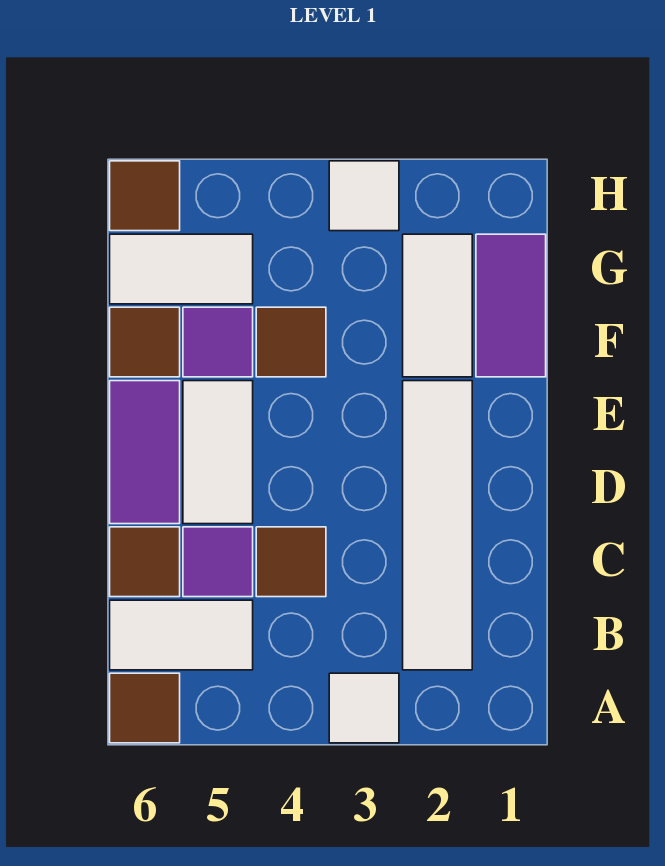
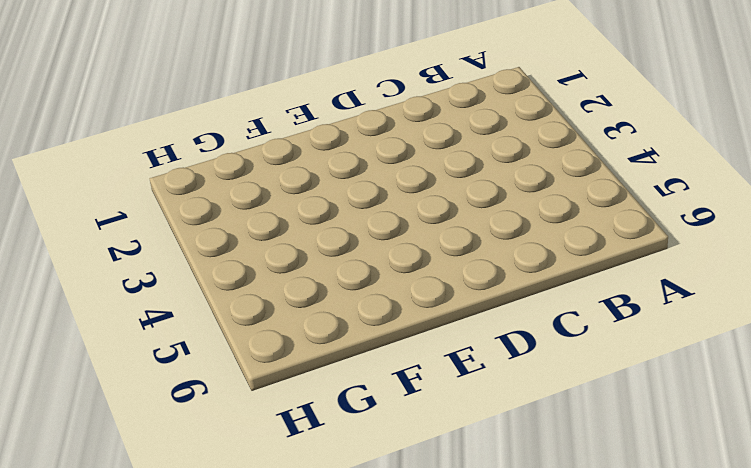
none -> white tile A3 level 1
none -> brown tile A6 level 1
none -> white tile B2:E2 level 1

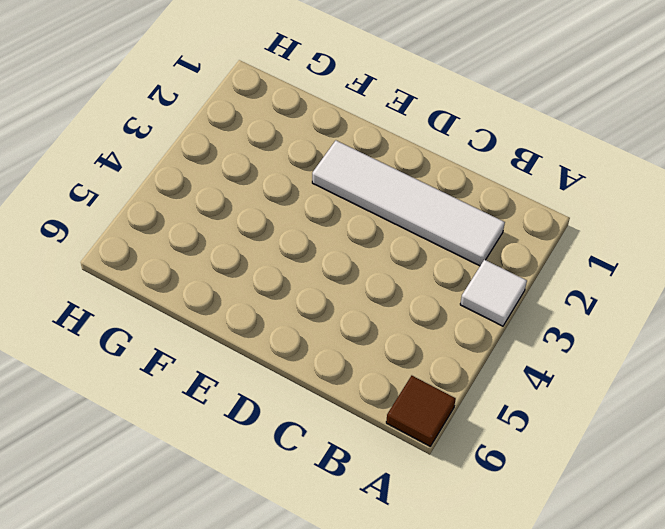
none -> white tile B5:B6 level 1
none -> brown tile C4 level 1
none -> purple tile C5 level 1

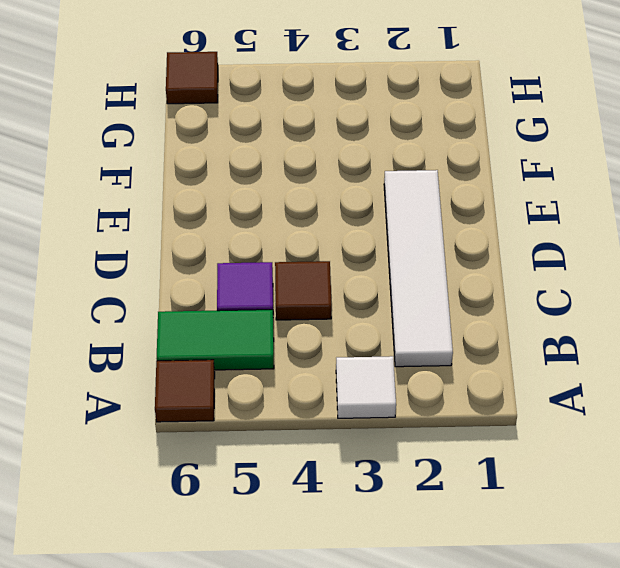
green tile B5:B6 level 1 -> white tile B5:B6 level 1
none -> brown tile C6 level 1
none -> white tile D5:E5 level 1
none -> purple tile D6:E6 level 1

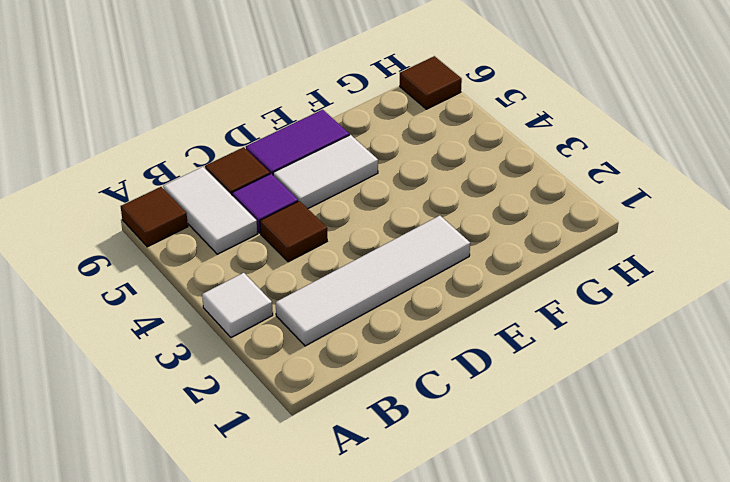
none -> purple tile F1:G1 level 1
none -> white tile F2:G2 level 1
none -> brown tile F4 level 1

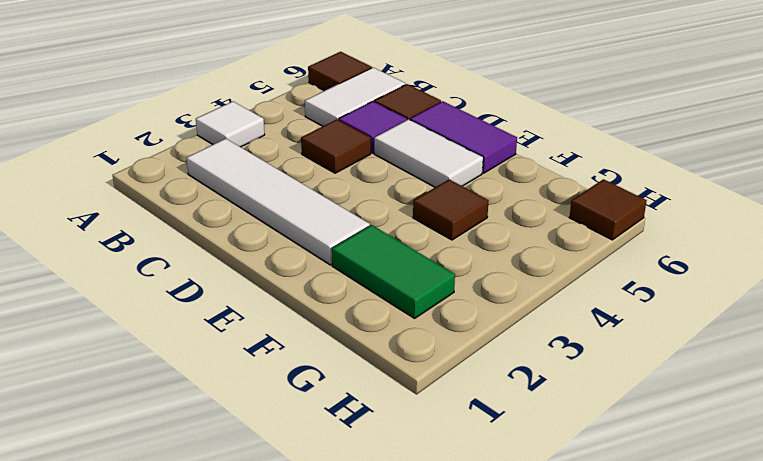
green tile F2:G2 level 1 -> white tile F2:G2 level 1
none -> purple tile F1:G1 level 1
none -> purple tile F5 level 1
none -> brown tile F6 level 1

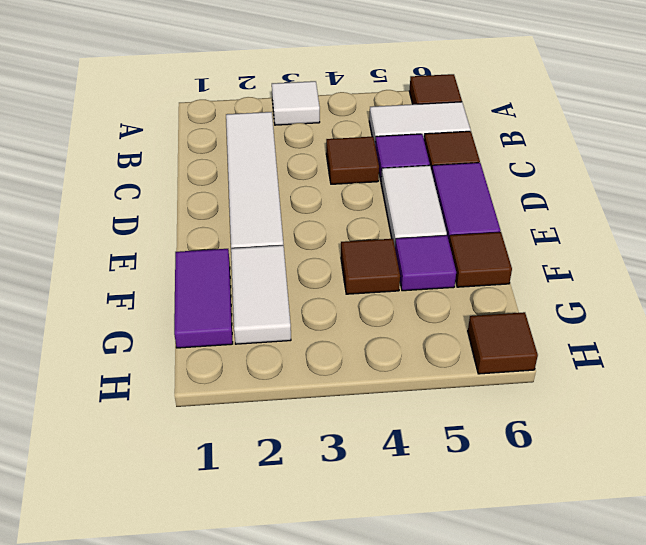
none -> white tile G5:G6 level 1
none -> white tile H3 level 1

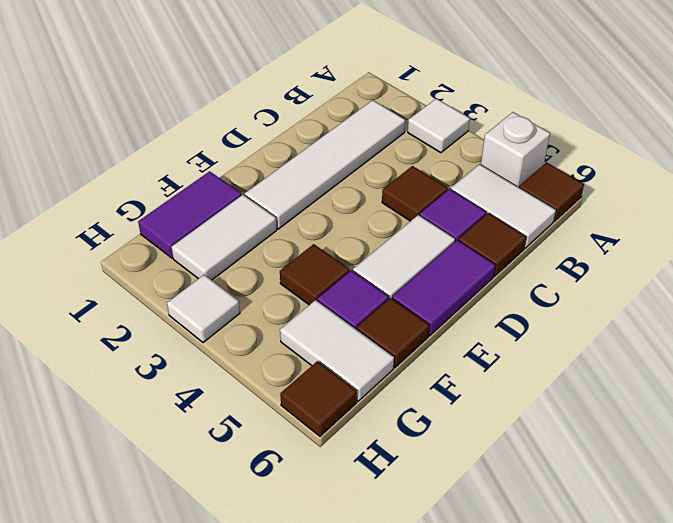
white brick A5 level 1 -> none

